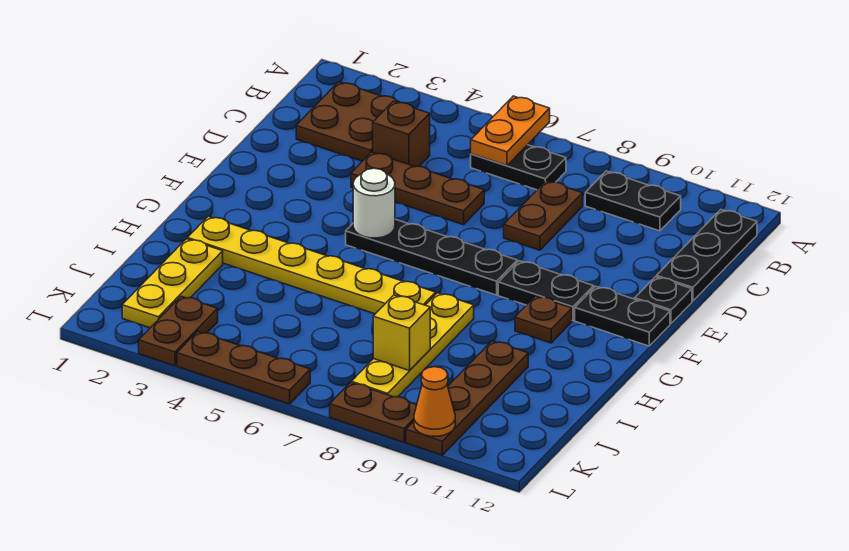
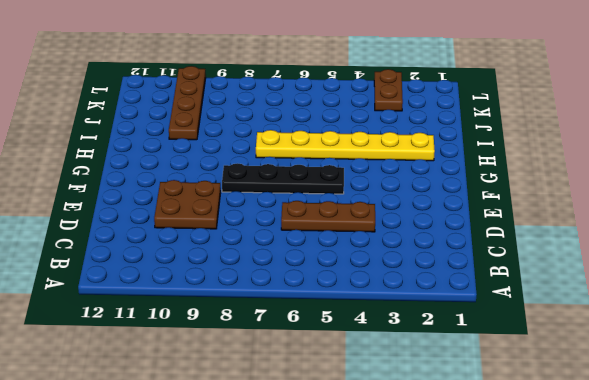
brown plate D9:E10 level 1 -> brown plate B2:C3 level 1
none -> black plate B6:B7 level 1
none -> black plate B9:B10 level 1
none -> black plate B12:D12 level 1

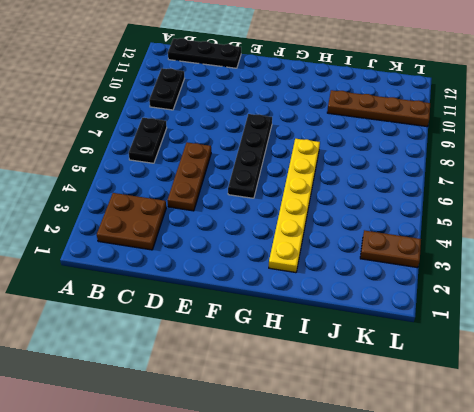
none -> brown brick C4 level 1
none -> brown plate C8:D8 level 1
none -> black plate E12 level 1

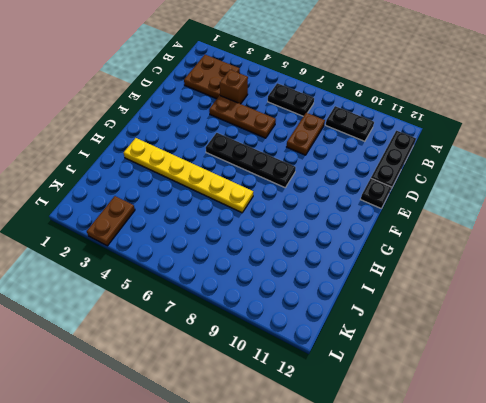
none -> black plate F9:F10 level 1
none -> black plate F11:F12 level 1
none -> brown plate G10 level 1

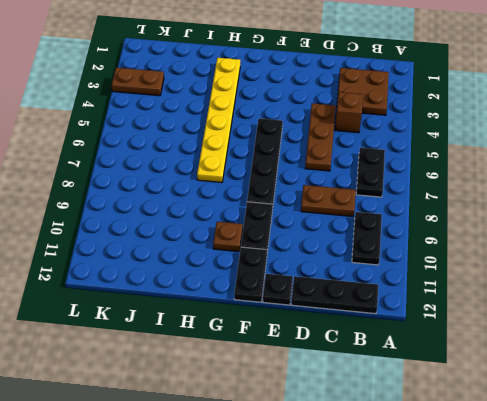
none -> yellow plate H8:K8 level 1
none -> yellow plate I2:K2 level 1
none -> brown plate I10:L10 level 1

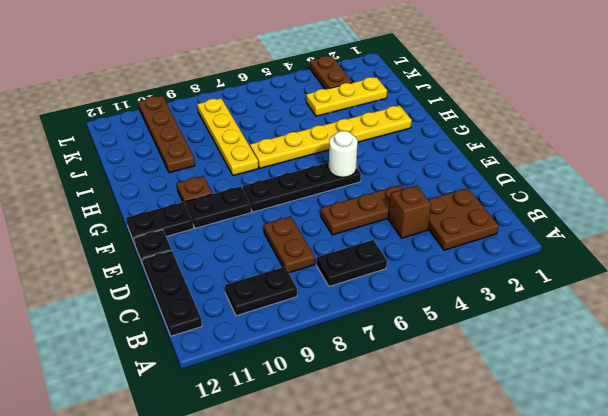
yellow plate J2:J4 level 1 -> yellow plate I2:K2 level 1
none -> brown plate L4:L6 level 1
none -> brown plate L8:L9 level 1
none -> orange plate A6:B6 level 2

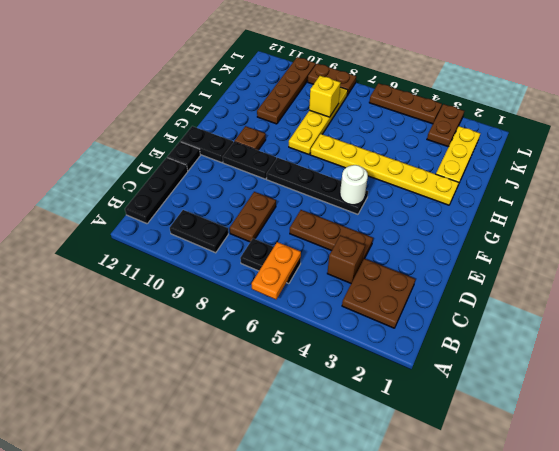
none -> orange cone L10 level 2

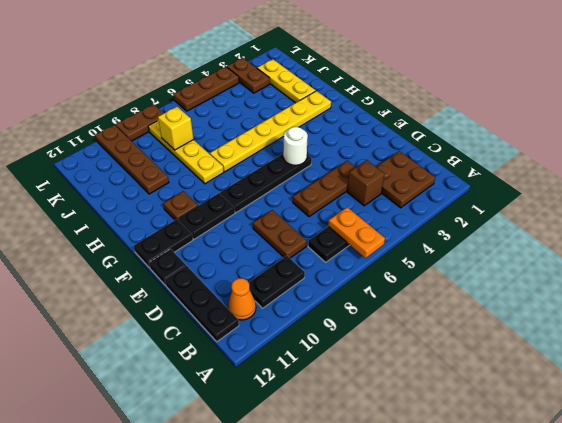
orange cone B11 level 1 -> orange cone L10 level 2

